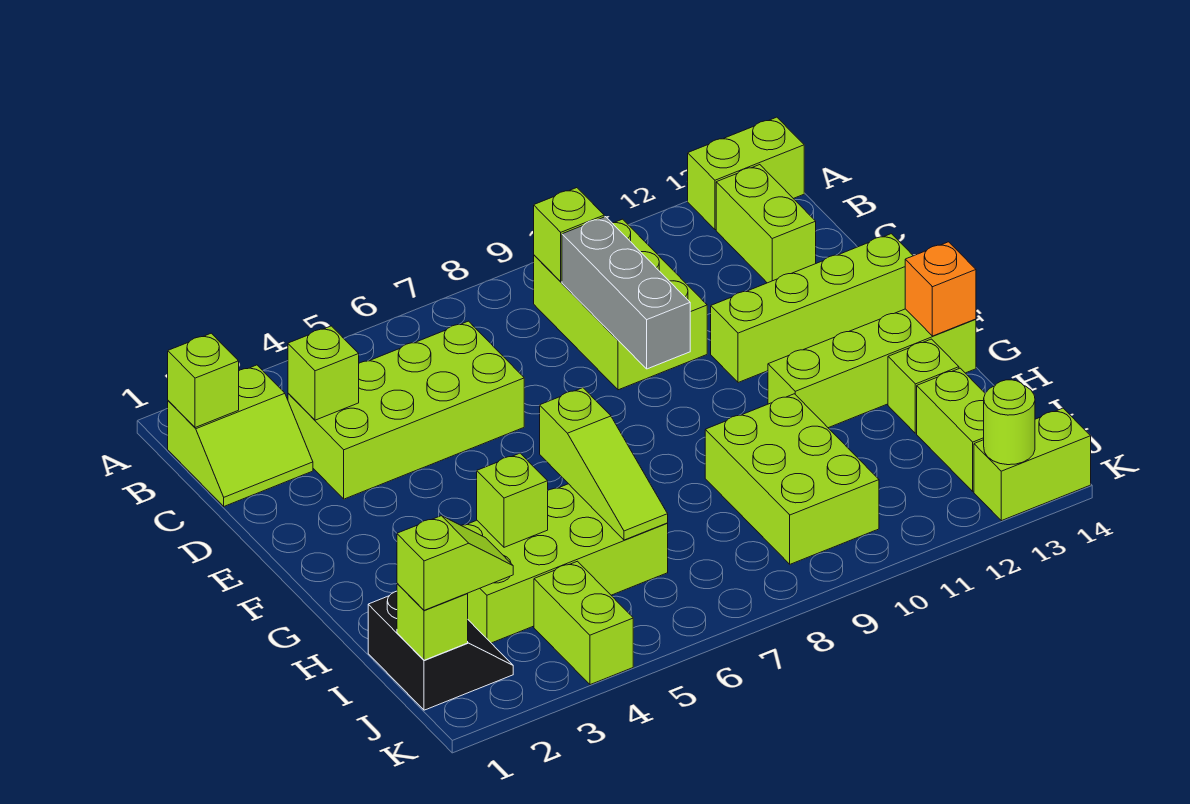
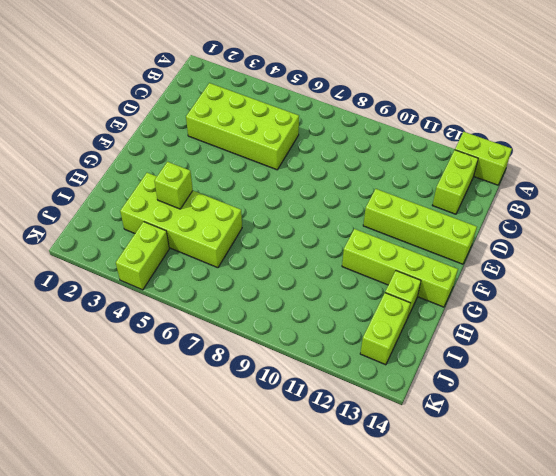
none -> lime slope B1:C2 level 1 top B
none -> lime brick B9:D10 level 1
none -> lime brick H9:J10 level 1

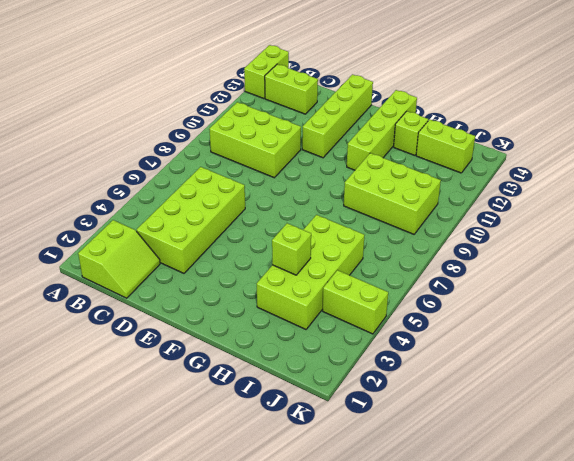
none -> black slope I1:J2 level 1 top 1
none -> lime brick K13:K14 level 1
none -> lime brick B1 level 2

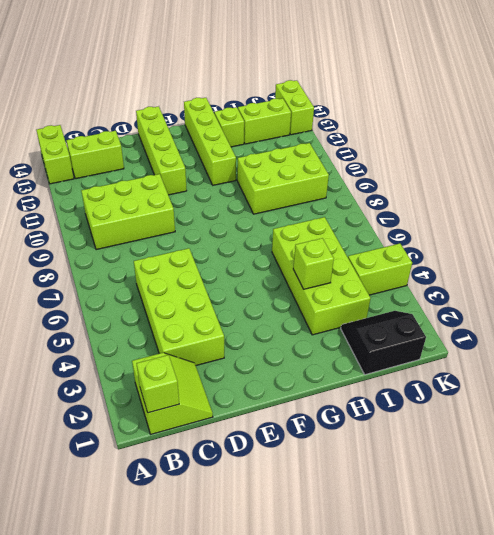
none -> lime brick B9 level 2
none -> lime brick C3 level 2
none -> grey brick C9:E9 level 2

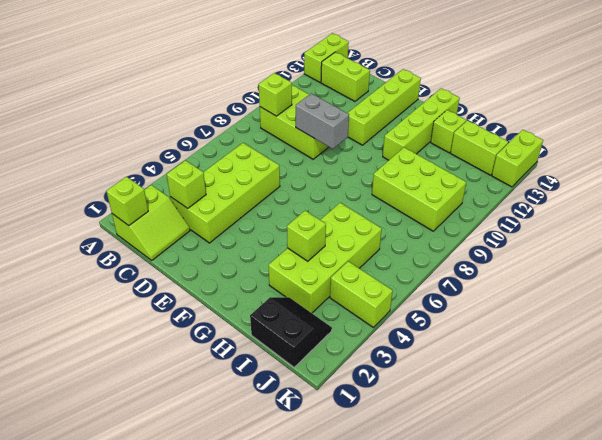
grey brick D9:E9 level 2 -> grey brick C9:E9 level 2
none -> lime slope G6:I6 level 2 top G
none -> orange brick G14 level 2
none -> lime brick J1 level 2

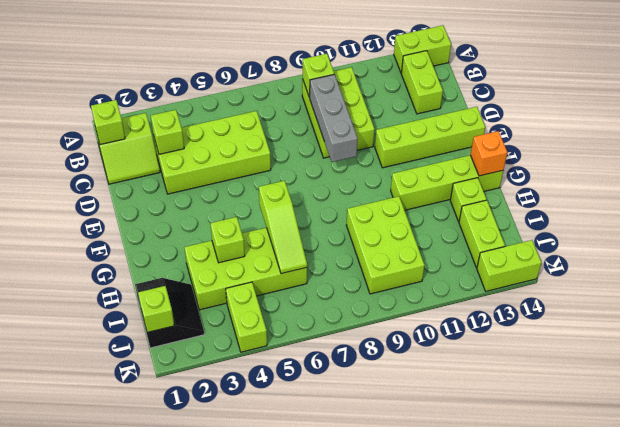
none -> lime round brick K13 level 2
none -> lime slope J1:J2 level 3 top 1

